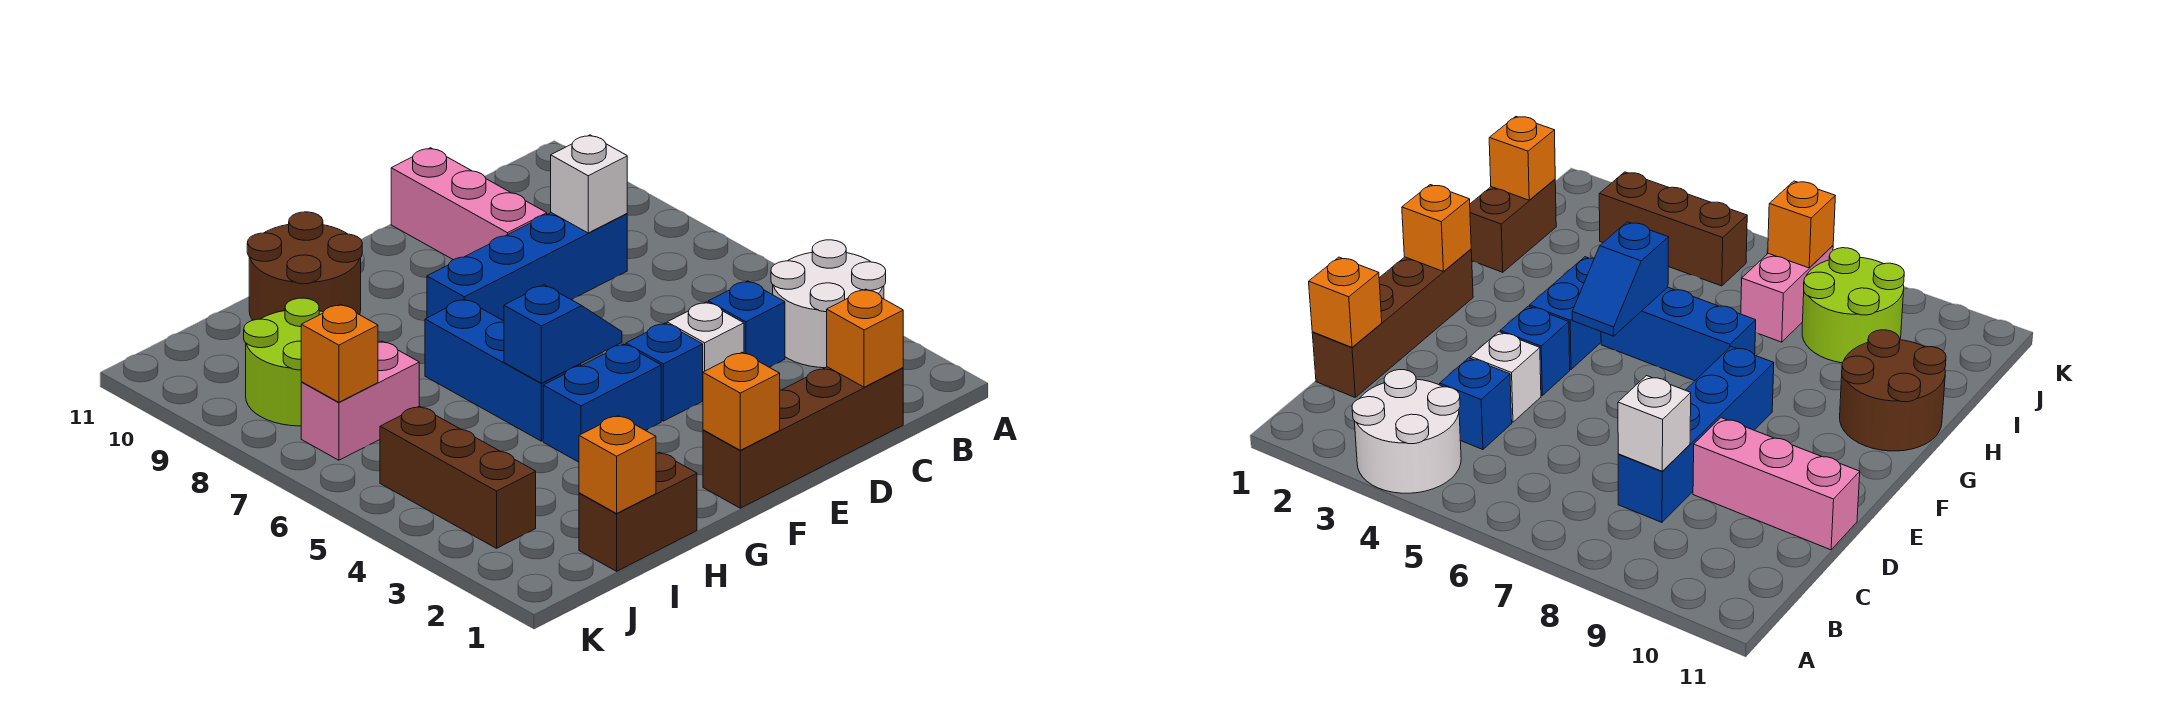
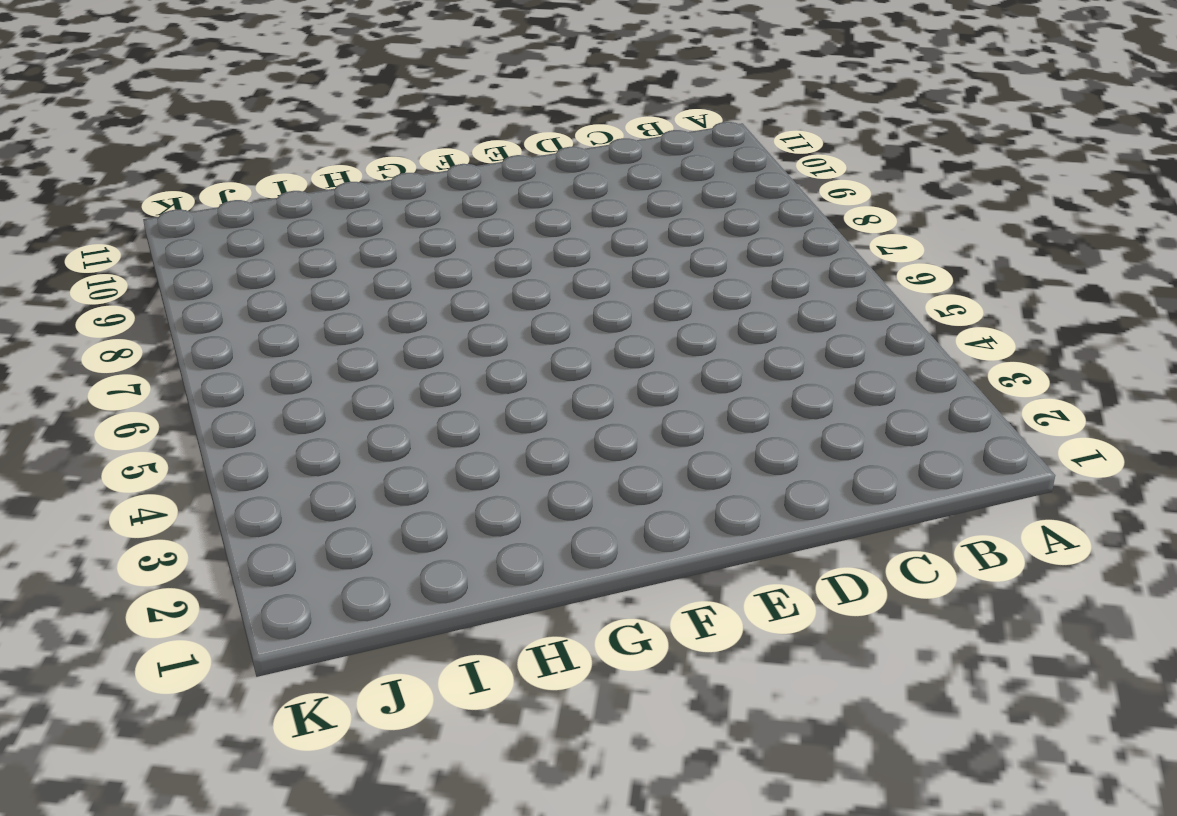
none -> white round brick A3:B4 level 1
none -> brown brick C1:F1 level 1
none -> blue brick C4 level 1

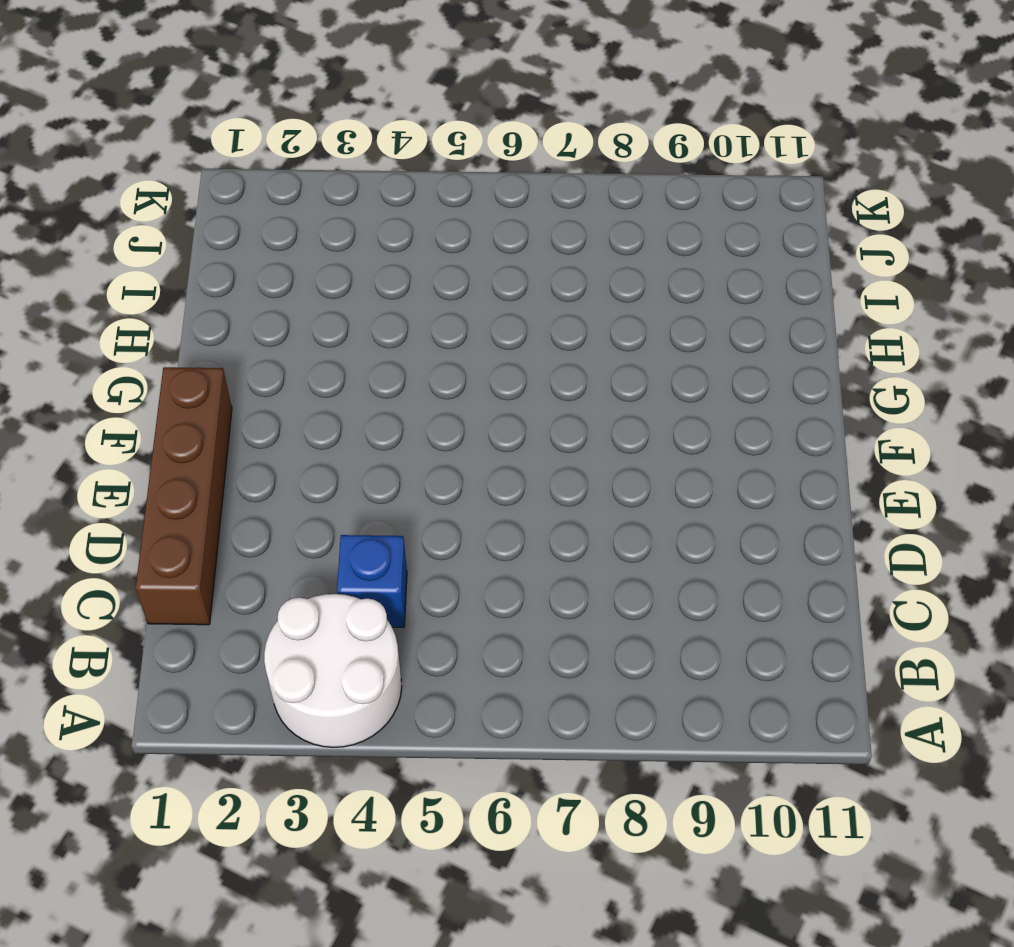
none -> blue brick C8:F8 level 1
none -> white brick D4 level 1
none -> pink brick D9:D11 level 1

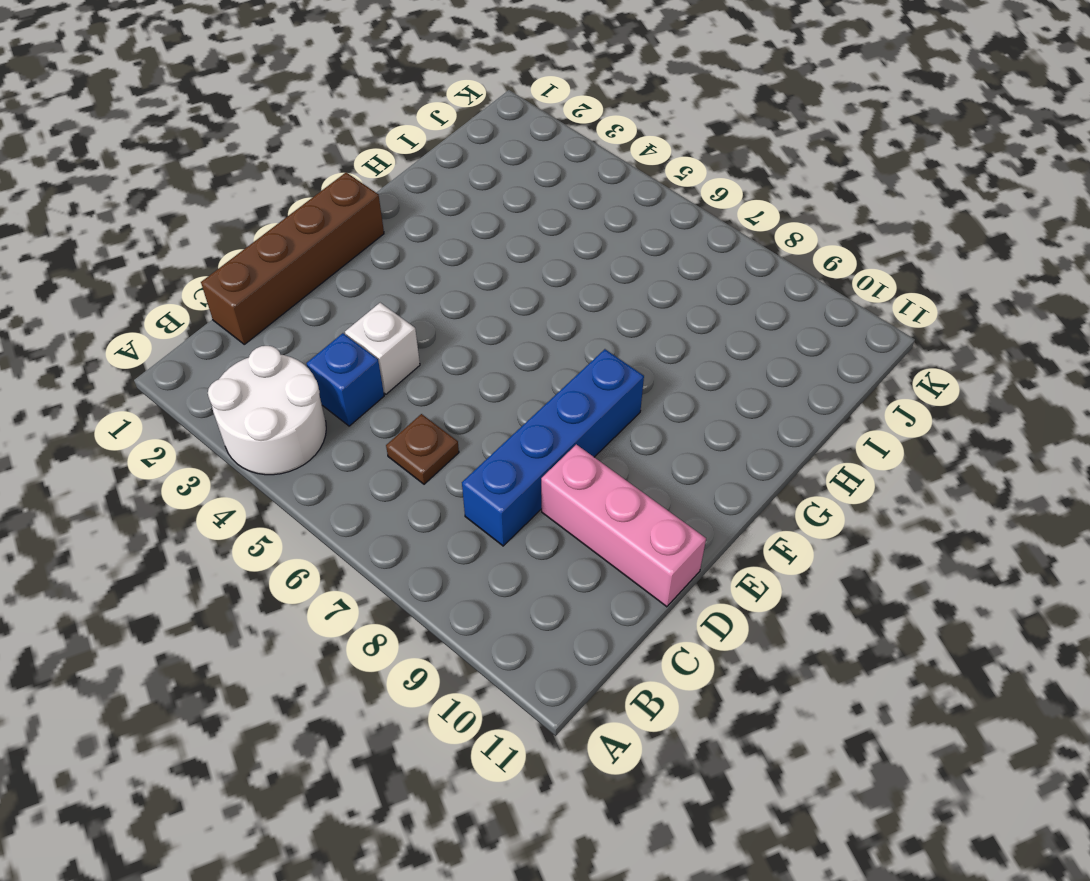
brown plate C6 level 1 -> none
none -> blue brick E4 level 1
none -> blue brick F4:G4 level 1
none -> blue brick G5:G7 level 1

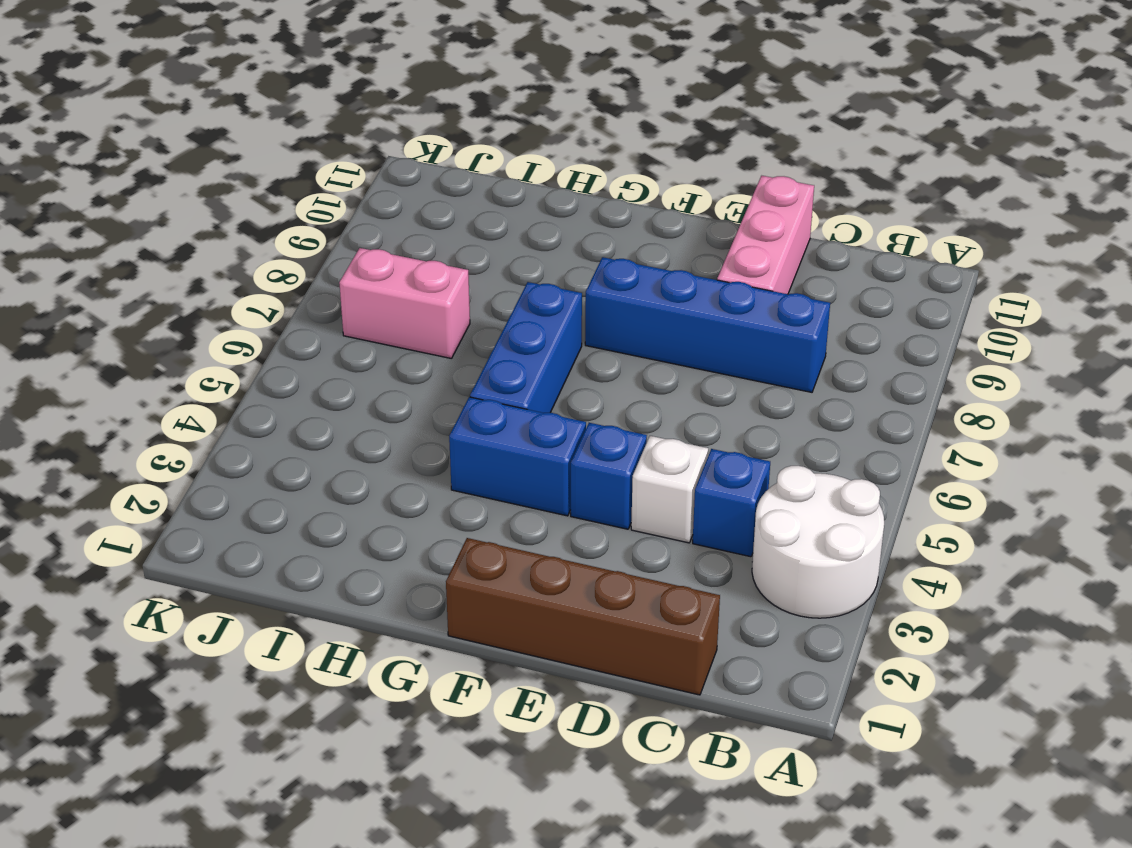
none -> brown round brick G10:H11 level 1
none -> brown brick H1:I1 level 1
none -> lime round brick I8:J9 level 1

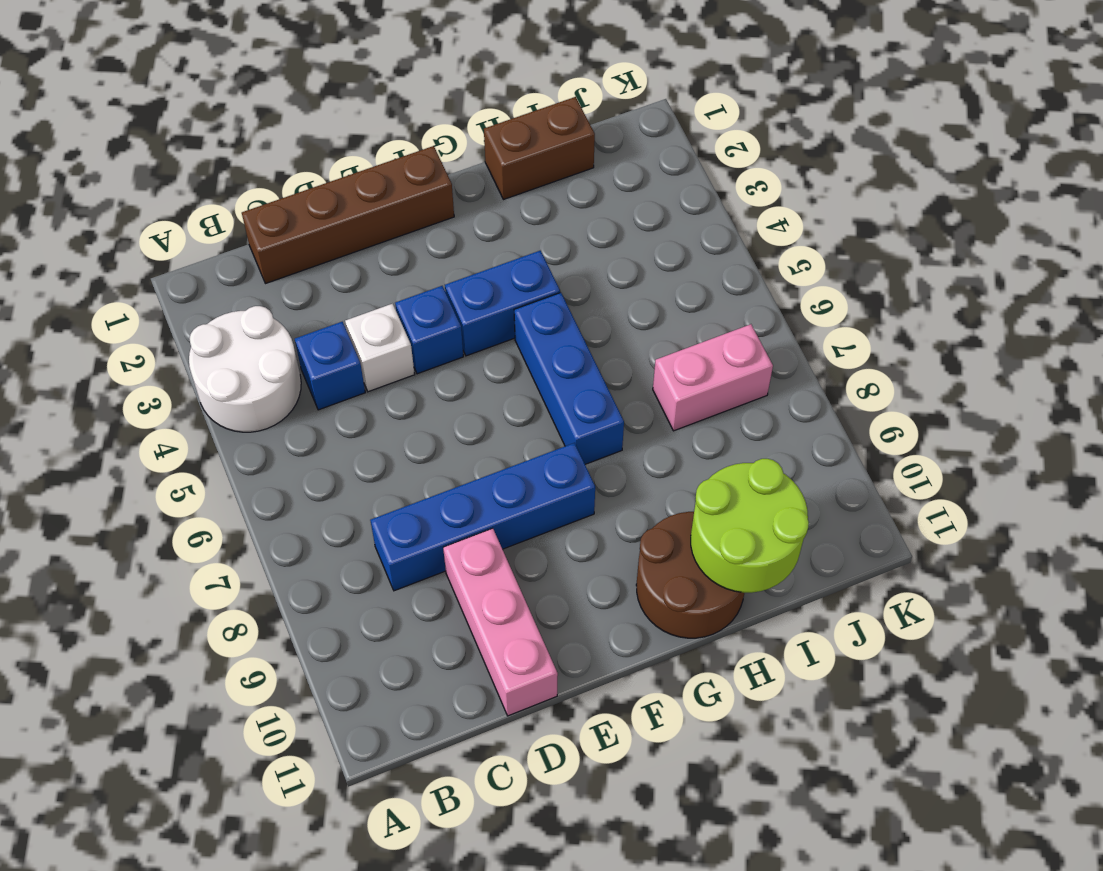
lime round brick H10:I11 level 2 -> lime round brick I8:J9 level 1
none -> brown brick J3:J5 level 1
none -> orange brick C1 level 2
none -> white brick C8 level 2

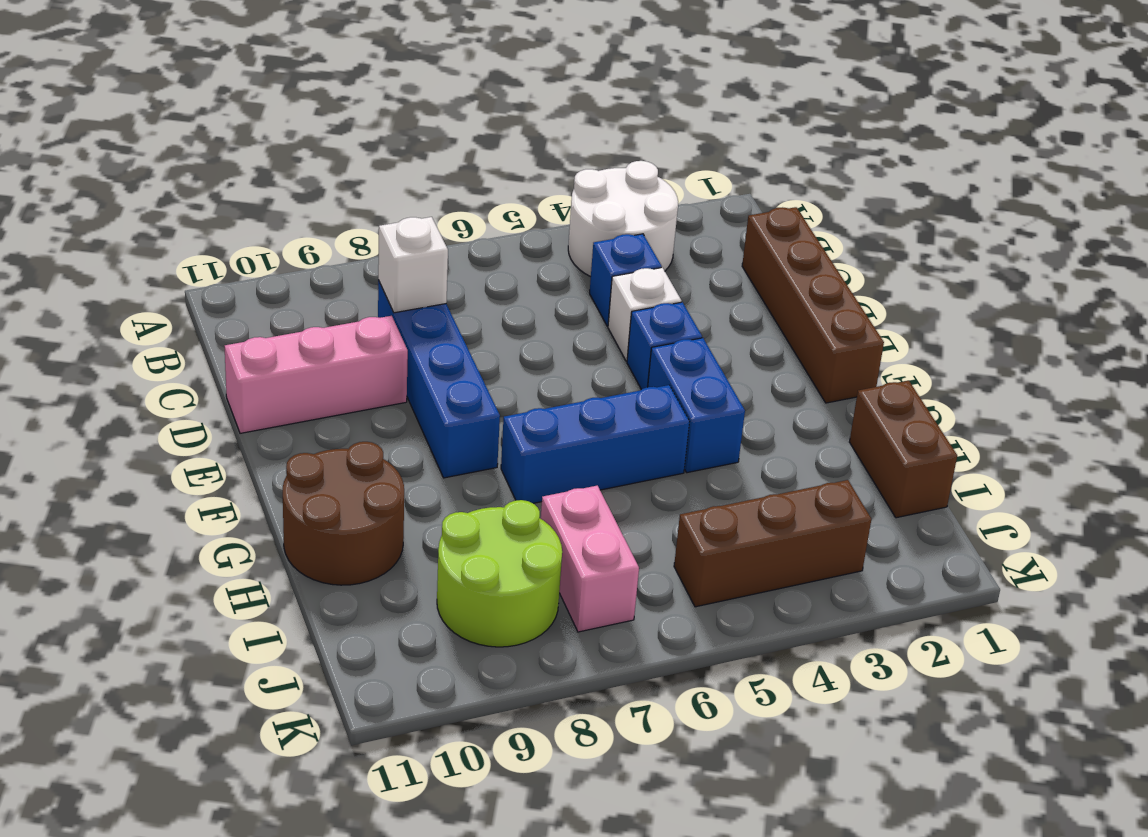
none -> orange brick C1 level 2
none -> orange brick F1 level 2
none -> blue slope F5:G5 level 2 top G

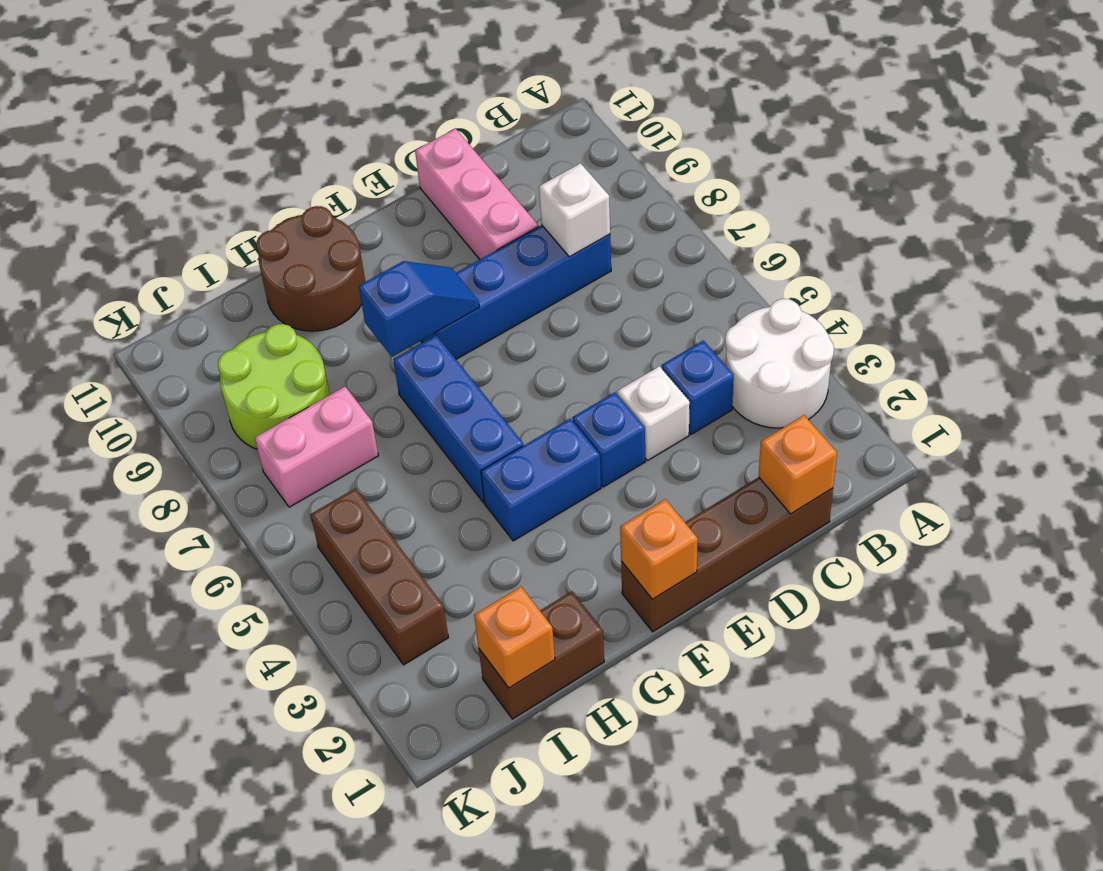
blue slope F8:G8 level 2 top G -> blue slope F5:G5 level 2 top G
none -> orange brick J7 level 2

